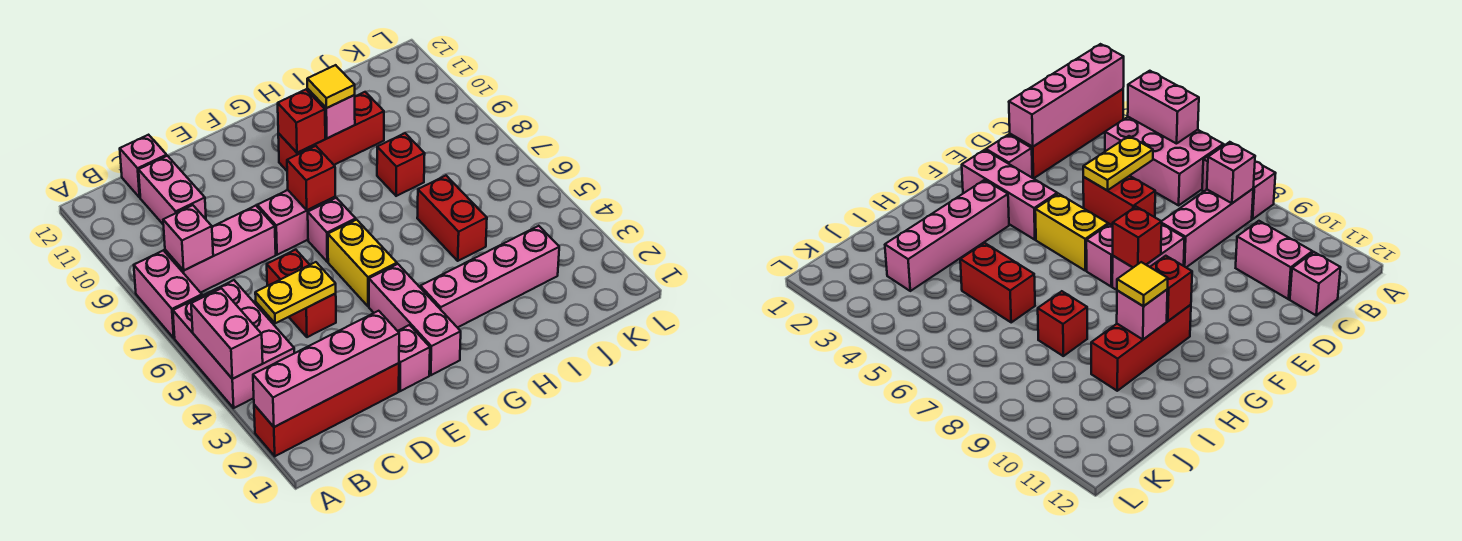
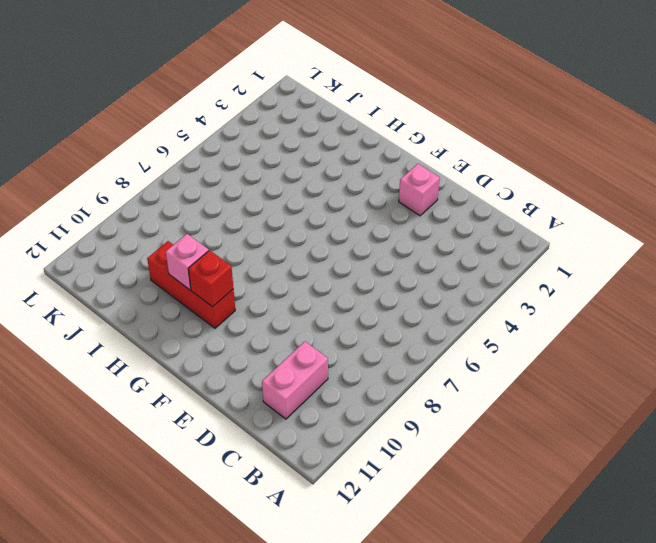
none -> red brick A2:D2 level 1
none -> pink brick A4:B6 level 1
none -> pink brick A7:A8 level 1

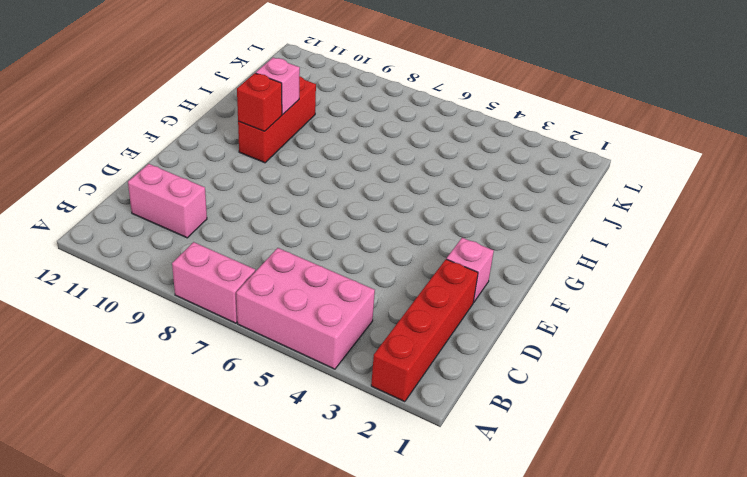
none -> pink brick B8:D8 level 1
none -> pink brick C12 level 1
none -> red brick D5:D6 level 1

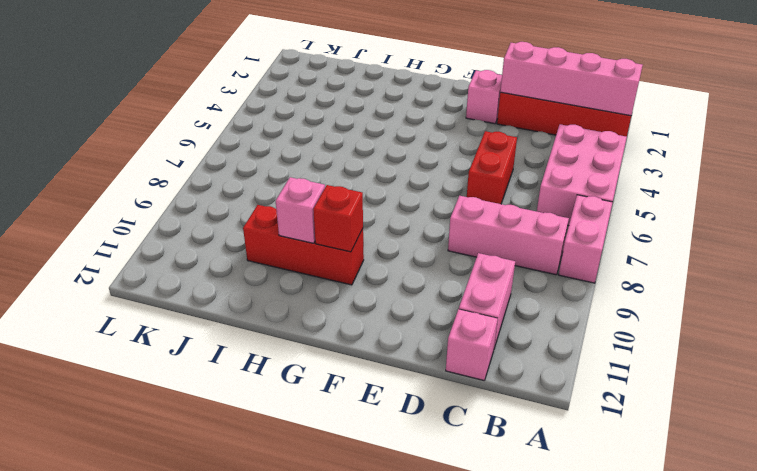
none -> pink brick E8:F8 level 1
none -> pink brick F2:F4 level 1
none -> yellow brick F5:F6 level 1

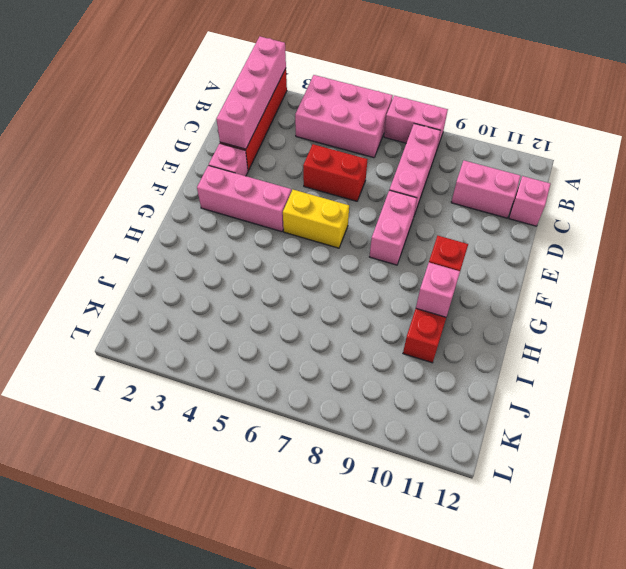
none -> pink brick F7 level 1
none -> pink brick G3:J3 level 1
none -> red brick I5:I6 level 1

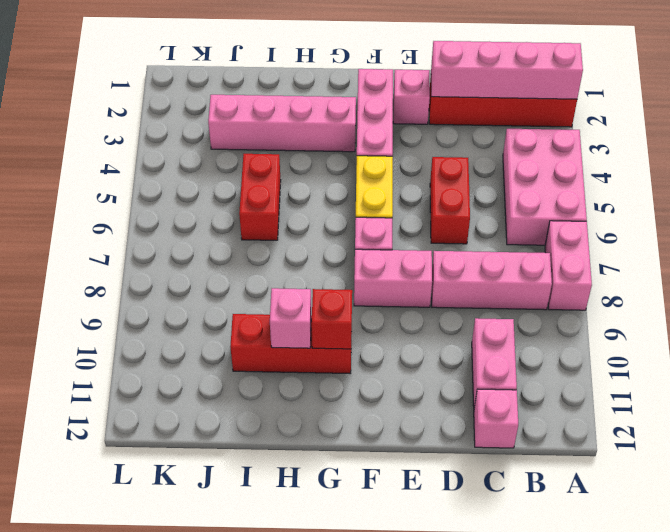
none -> red brick I8 level 1
none -> pink brick A4:A5 level 2
none -> pink brick B8 level 2

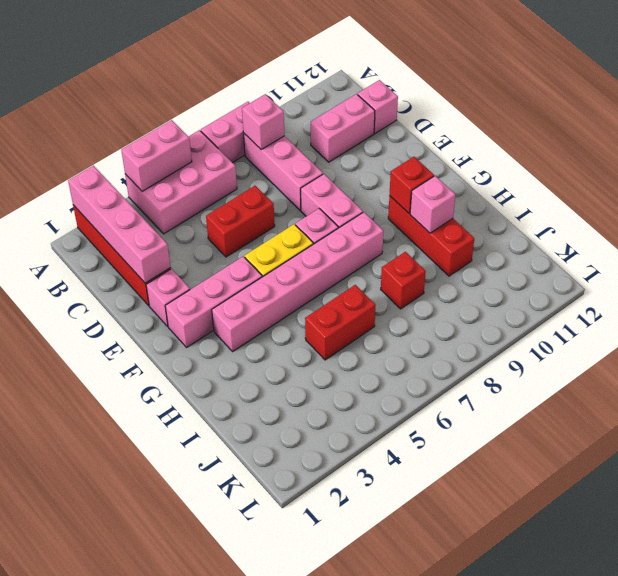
pink brick G3:G8 level 1 -> pink brick G3:J3 level 1
none -> yellow plate C5:D5 level 2
none -> red brick F8 level 2
none -> yellow tile H10 level 3

